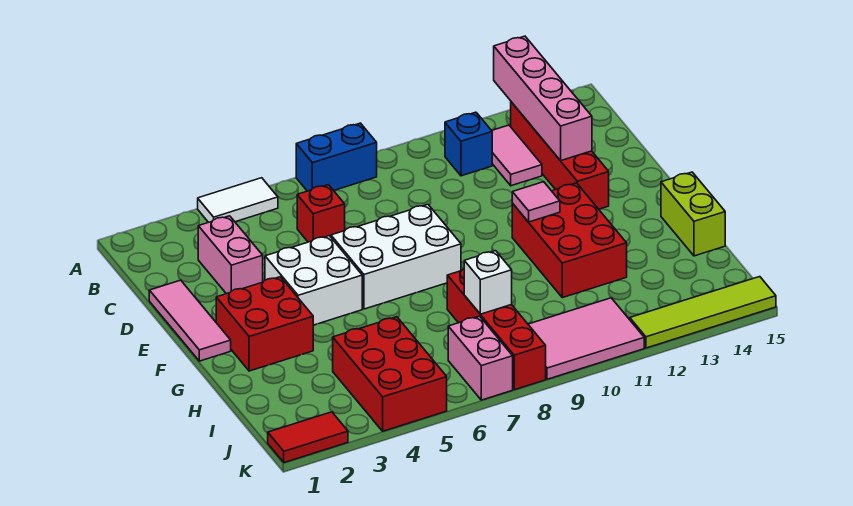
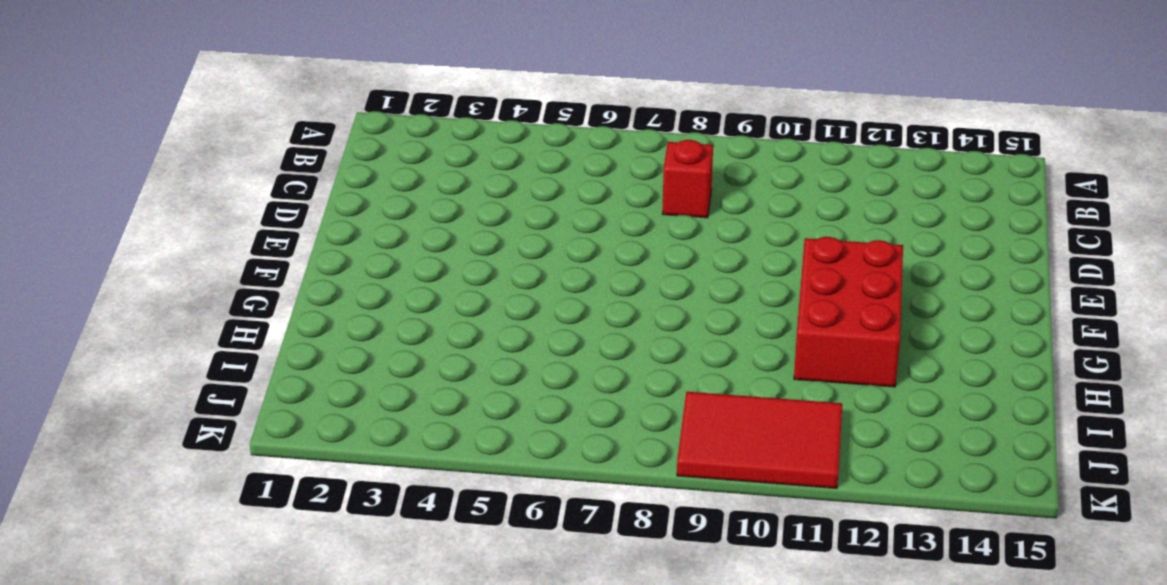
red brick C8 level 1 -> red brick C6 level 1
red tile J9:K11 level 1 -> pink tile J9:K11 level 1
none -> white tile A4:A5 level 1
none -> blue brick A7:A8 level 1
none -> blue brick B11 level 1

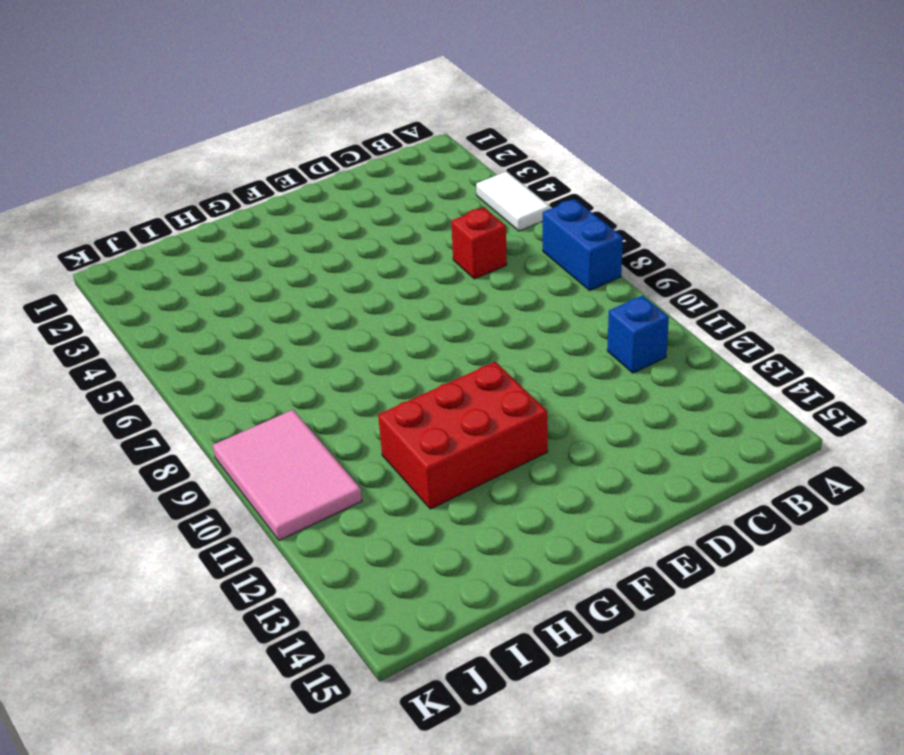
none -> pink tile B12:C12 level 1
none -> red brick B13:E13 level 1
none -> pink brick C3:D3 level 1

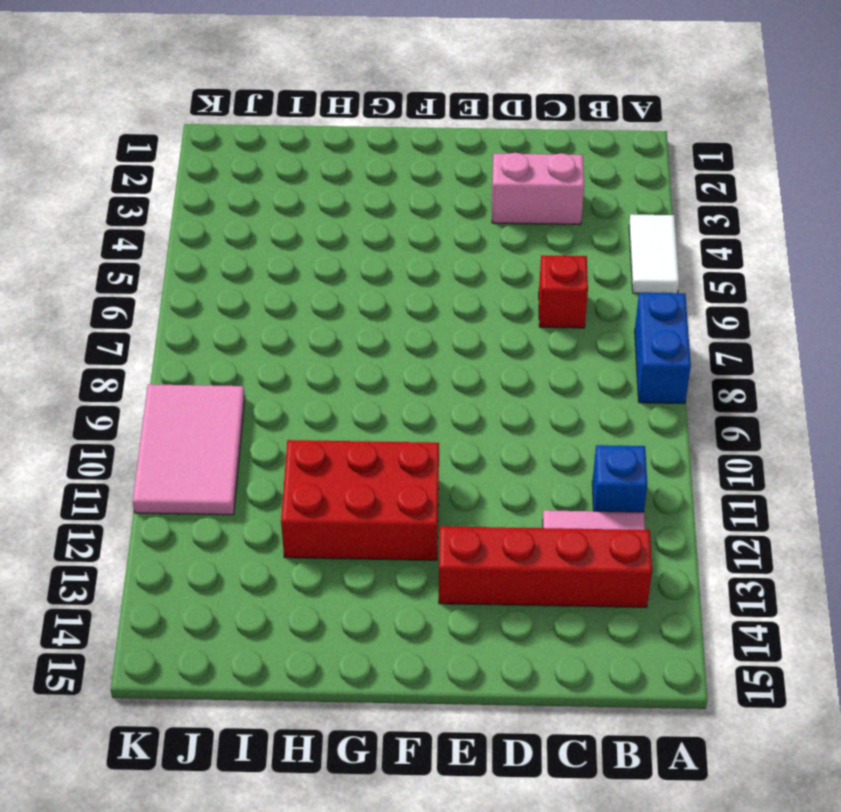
none -> pink tile D1:F1 level 1
none -> white brick E4:F5 level 1
none -> white brick E6:F8 level 1

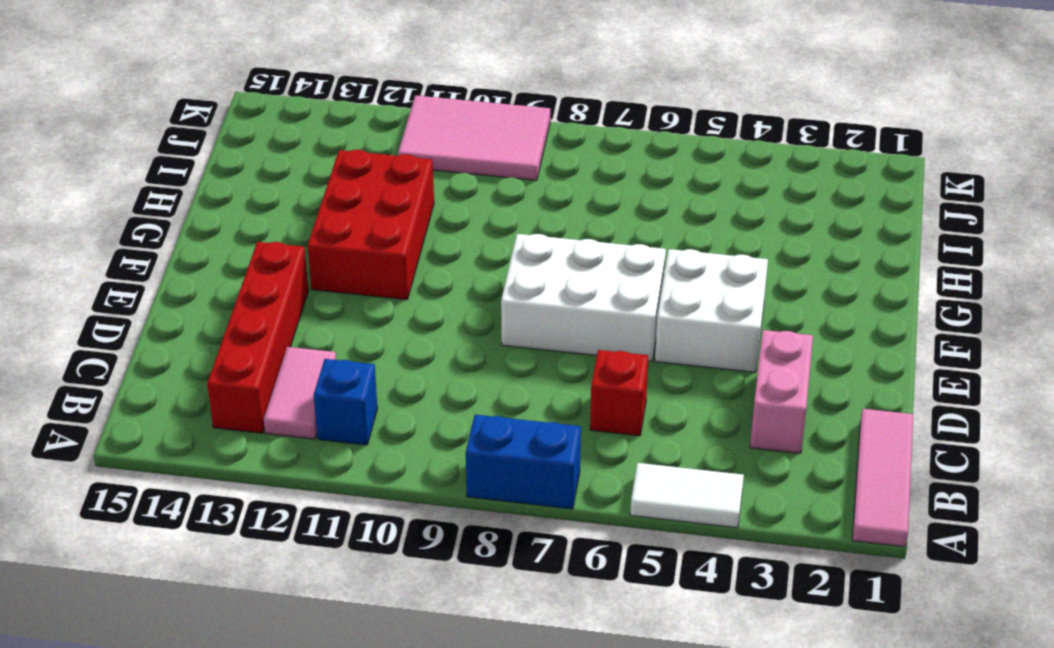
pink tile A1:C1 level 1 -> pink tile D1:F1 level 1
none -> red brick F2:G3 level 1
none -> lime brick G15:H15 level 1
none -> red brick H8:K8 level 1

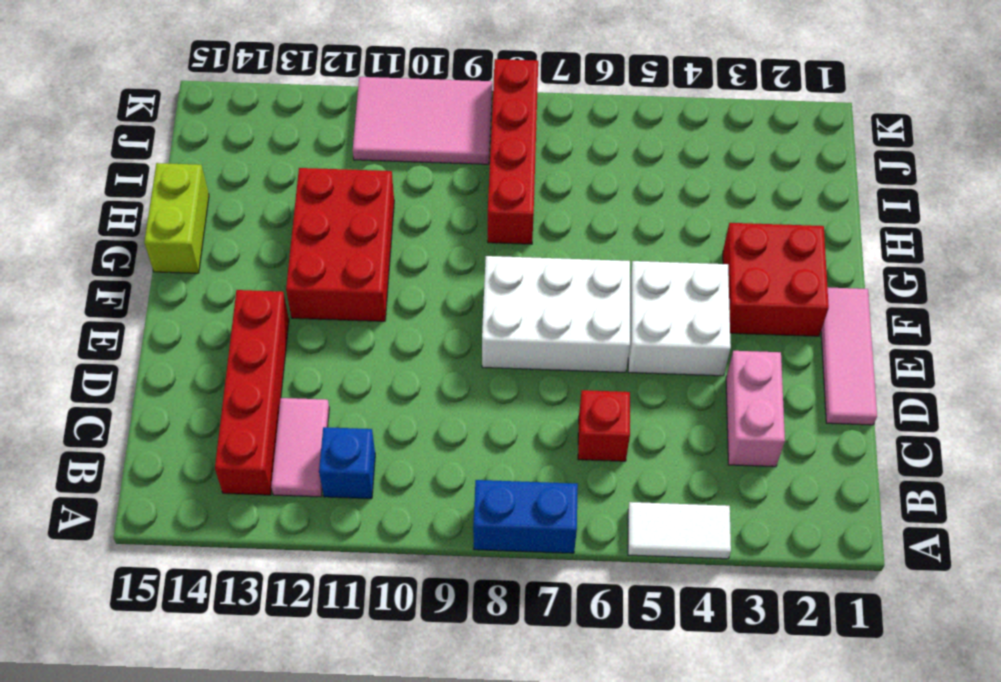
none -> red brick I4:K5 level 1
none -> pink brick J7:K7 level 1
none -> red tile K1:K2 level 1

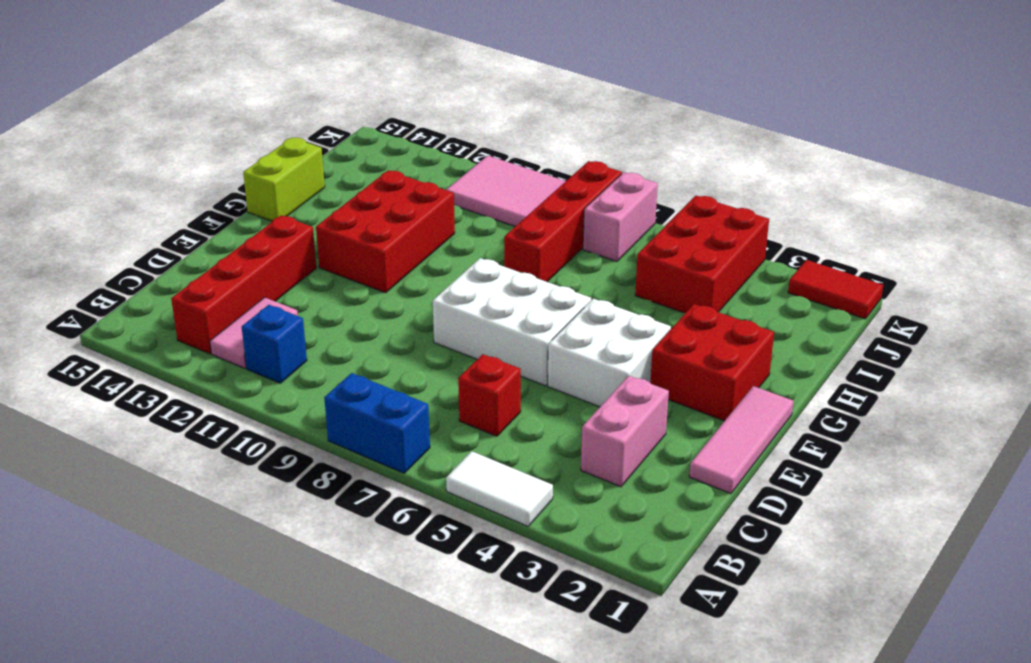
none -> lime tile K12:K15 level 1
none -> pink brick A13:D13 level 2
none -> pink tile F11 level 2

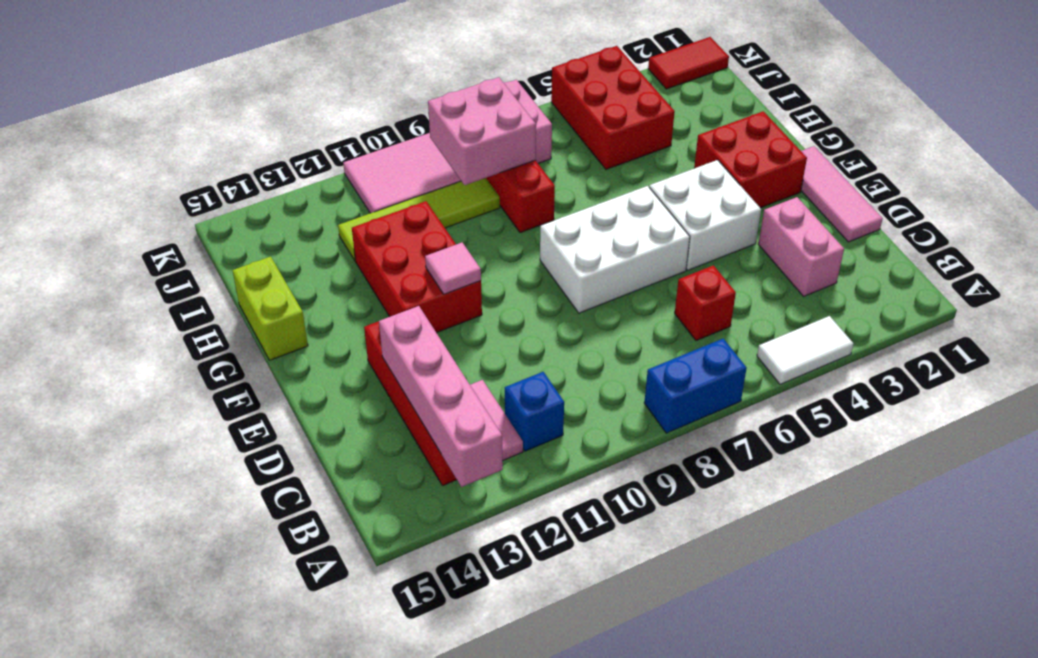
pink brick I8:J9 level 2 -> white brick I8 level 2
lime tile I9:I12 level 1 -> lime tile K12:K15 level 1

